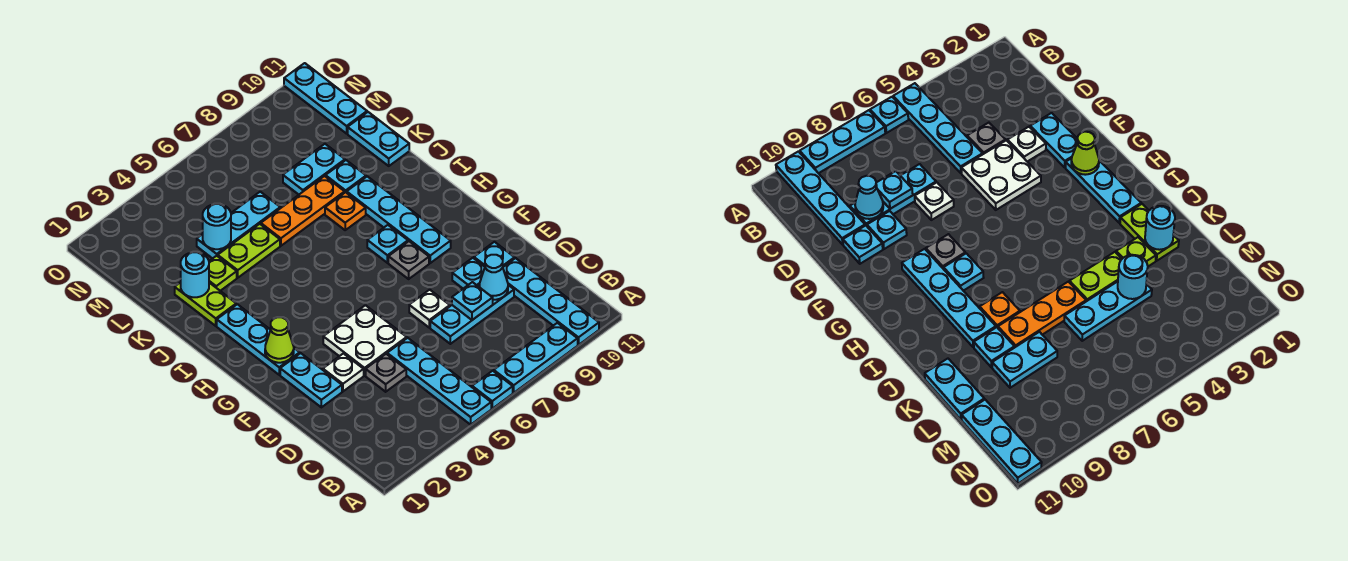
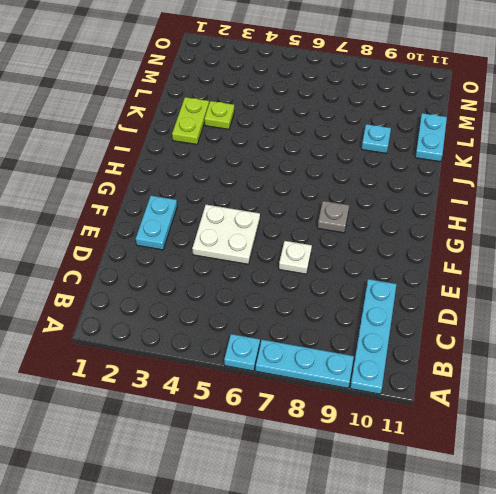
none -> cyan plate A5:D5 level 1
none -> grey plate D4 level 1
none -> cyan plate D7:D9 level 1
none -> white plate E3 level 1

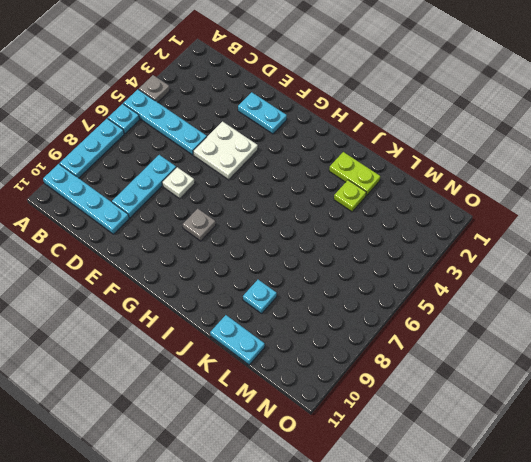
grey plate A4 level 1 -> grey plate D4 level 1
none -> white plate E3 level 1
none -> cyan plate E9 level 1
none -> cyan plate E10 level 1
none -> cyan plate G2:I2 level 1

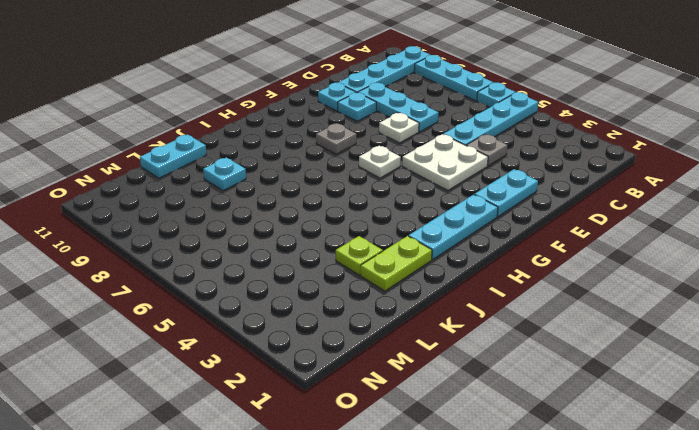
white plate G6 level 1 -> white plate E3 level 1
none -> cyan plate G9:J9 level 1
none -> cyan plate H8 level 1
none -> orange plate J8 level 1
none -> lime plate K4:K5 level 1

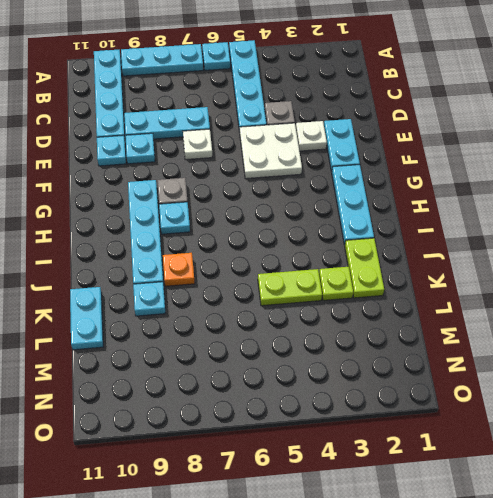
none -> orange plate K6:K8 level 1
none -> cyan plate L4:L6 level 1
none -> cyan plate L8:L9 level 1
none -> cyan plate M11:O11 level 1

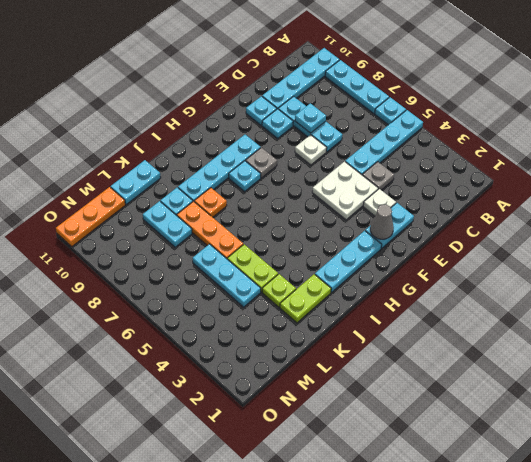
grey cone F2 level 2 -> none
orange plate M11:O11 level 1 -> cyan plate M11:O11 level 1
none -> cyan cone D9 level 2
none -> lime cone G2 level 2
none -> cyan round brick K2 level 2
none -> cyan round brick L4 level 2

